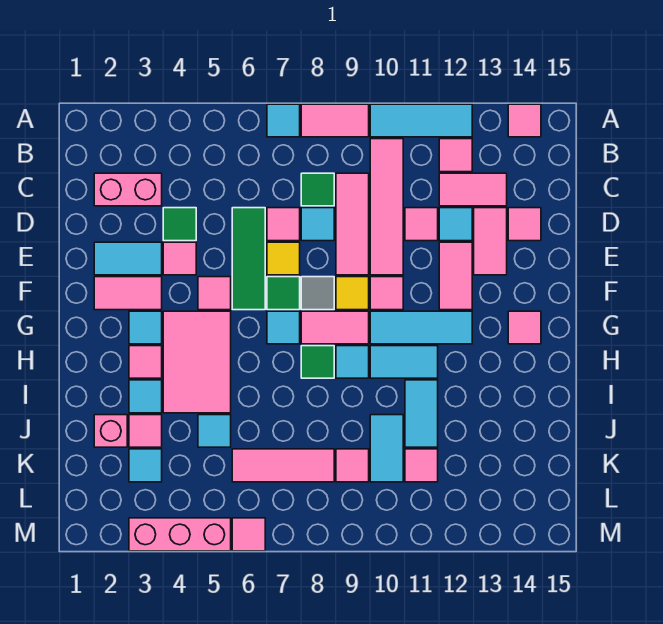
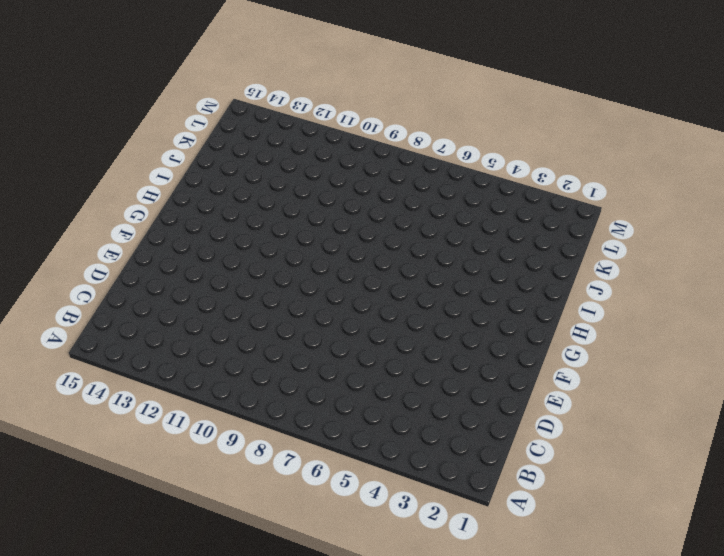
none -> cyan tile A7 level 1
none -> pink tile A8:A9 level 1
none -> cyan tile A10:A12 level 1
none -> pink tile A14 level 1

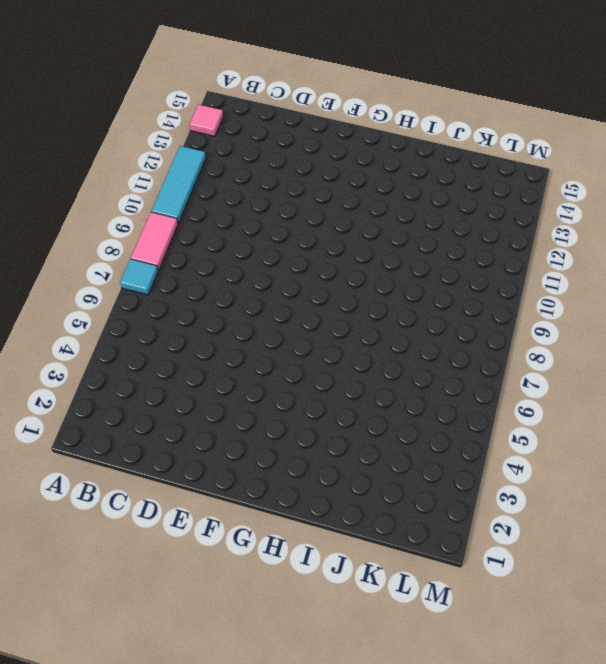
none -> pink tile B10:E10 level 1
none -> pink tile B12 level 1
none -> pink brick C2:C3 level 1
none -> green tile C8 level 1

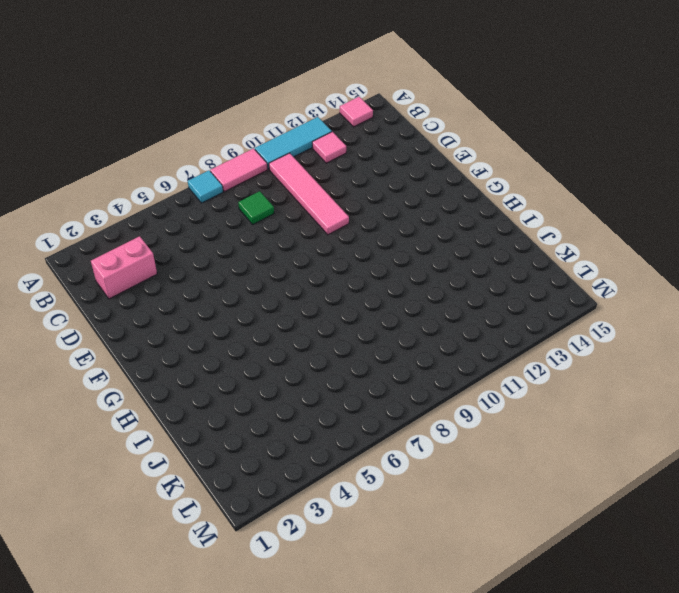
none -> pink tile C9:E9 level 1
none -> pink tile C12:C13 level 1
none -> green tile D4 level 1
none -> green tile D6:F6 level 1

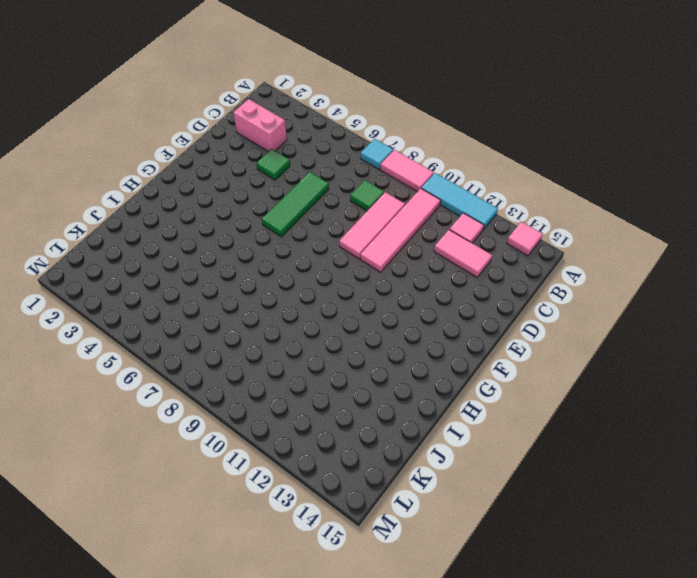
none -> pink tile D7 level 1
none -> cyan tile D8 level 1
none -> pink tile D11 level 1
none -> cyan tile D12 level 1

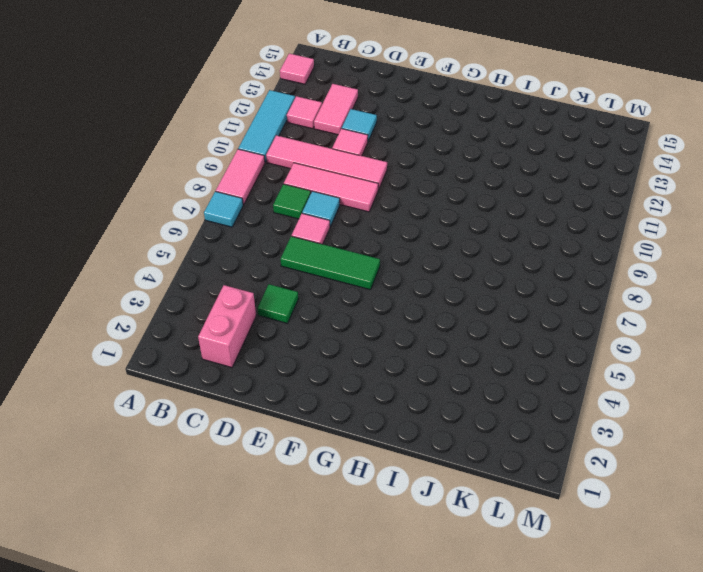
none -> pink tile D13:E13 level 1
none -> pink tile D14 level 1
none -> cyan tile E2:E3 level 1
none -> pink tile E4 level 1

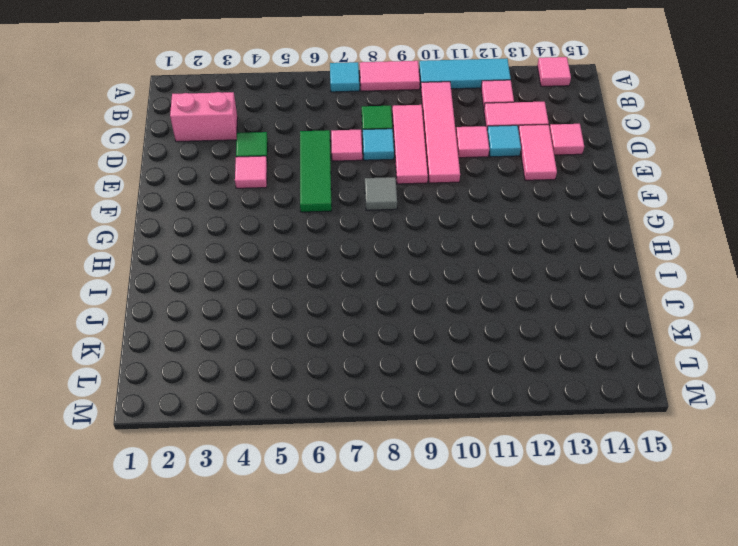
none -> cyan tile E2:E3 level 1
none -> yellow tile E7 level 1
none -> pink tile E12:F12 level 1
none -> pink tile F2:F3 level 1

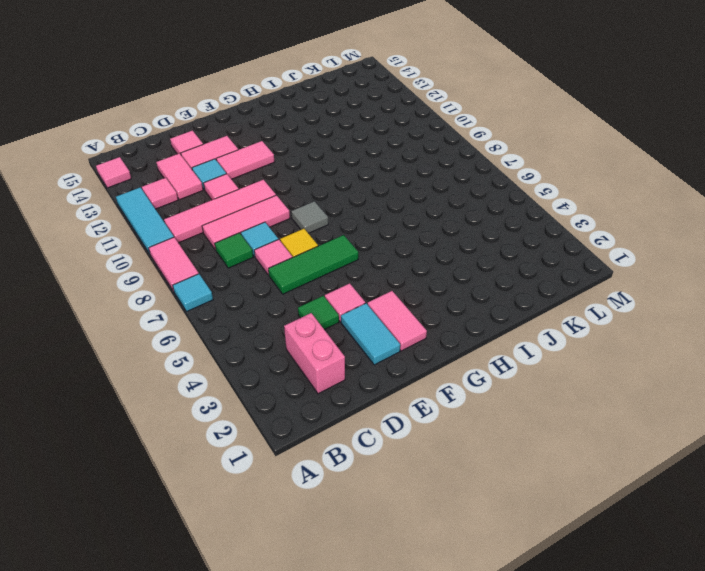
none -> pink tile F5 level 1
none -> green tile F7 level 1
none -> yellow tile F9 level 1
none -> pink tile F10 level 1

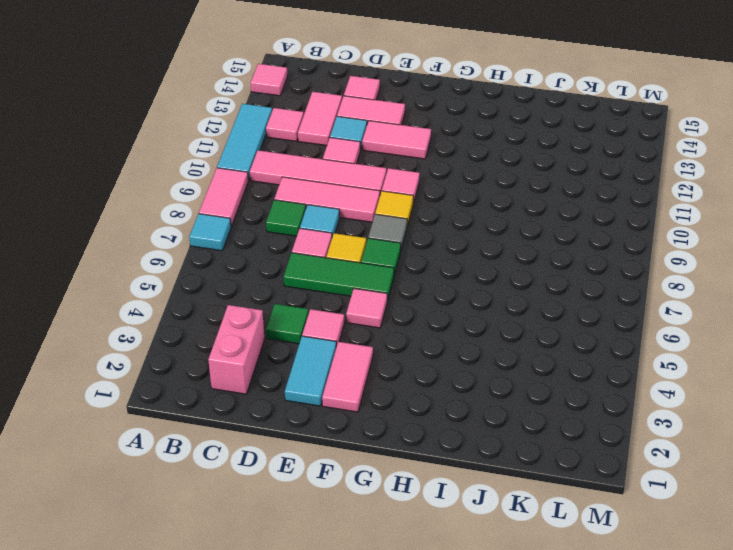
none -> cyan tile G3 level 1
none -> pink tile G4:I5 level 1
none -> cyan tile G7 level 1
none -> pink tile G8:G9 level 1

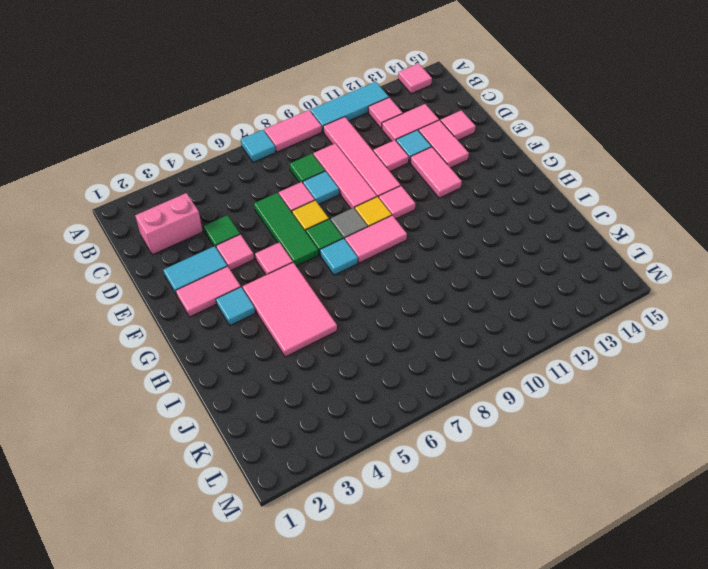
none -> cyan tile G10:G12 level 1
none -> pink tile G14 level 1
none -> pink tile H3 level 1
none -> green tile H8 level 1

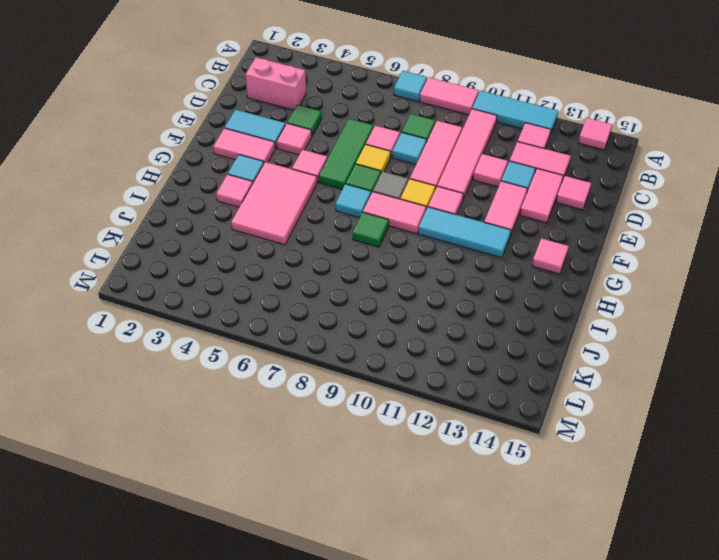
none -> cyan tile H9 level 1
none -> cyan tile H10:H11 level 1
none -> cyan tile I3 level 1
none -> cyan tile I11:J11 level 1

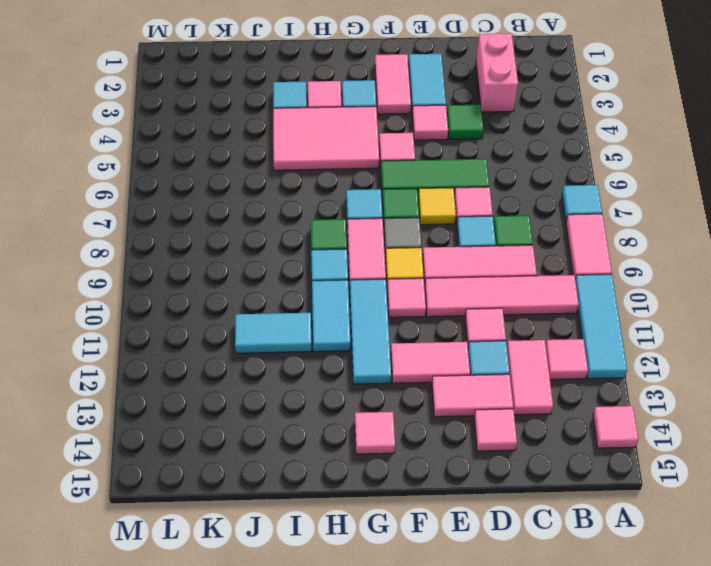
none -> pink brick J2 level 1
none -> pink tile J3 level 1
none -> cyan tile J5 level 1
none -> cyan tile J10:K10 level 1

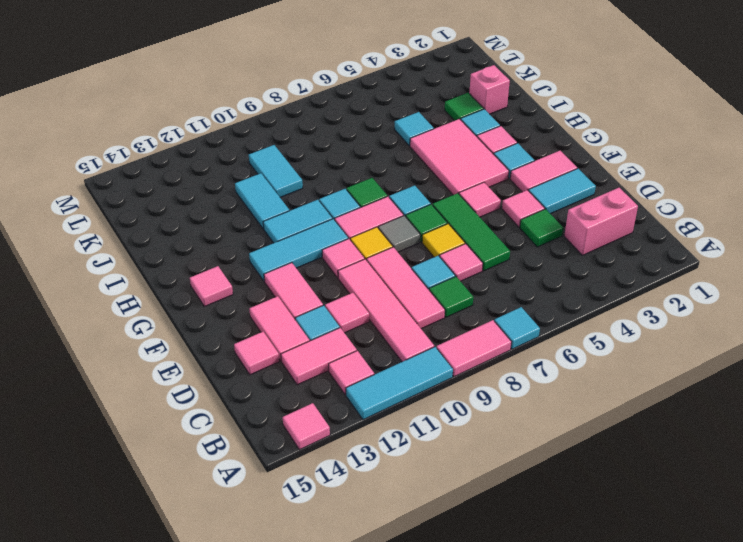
green tile J3 level 1 -> pink tile J3 level 1
none -> cyan tile K3 level 1
none -> pink tile K6:K8 level 1
none -> pink tile K9 level 1
none -> pink tile K11 level 1

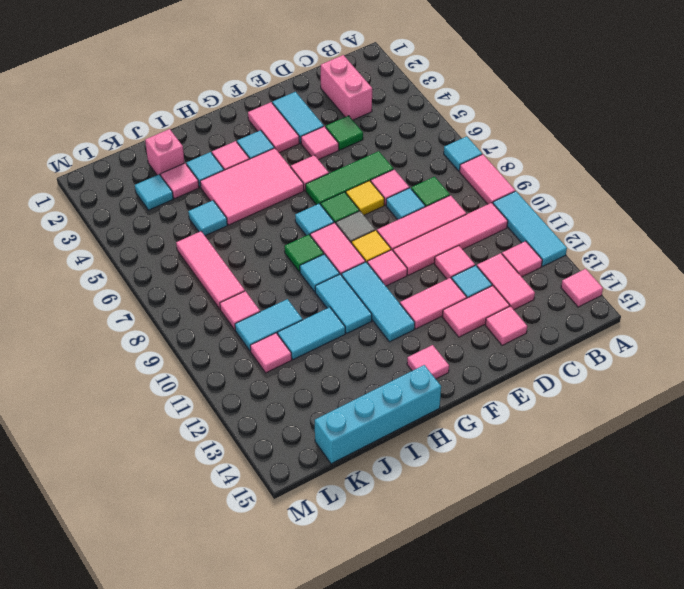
cyan brick H15:K15 level 1 -> none
none -> pink brick M3:M5 level 1
none -> pink tile M6 level 1

